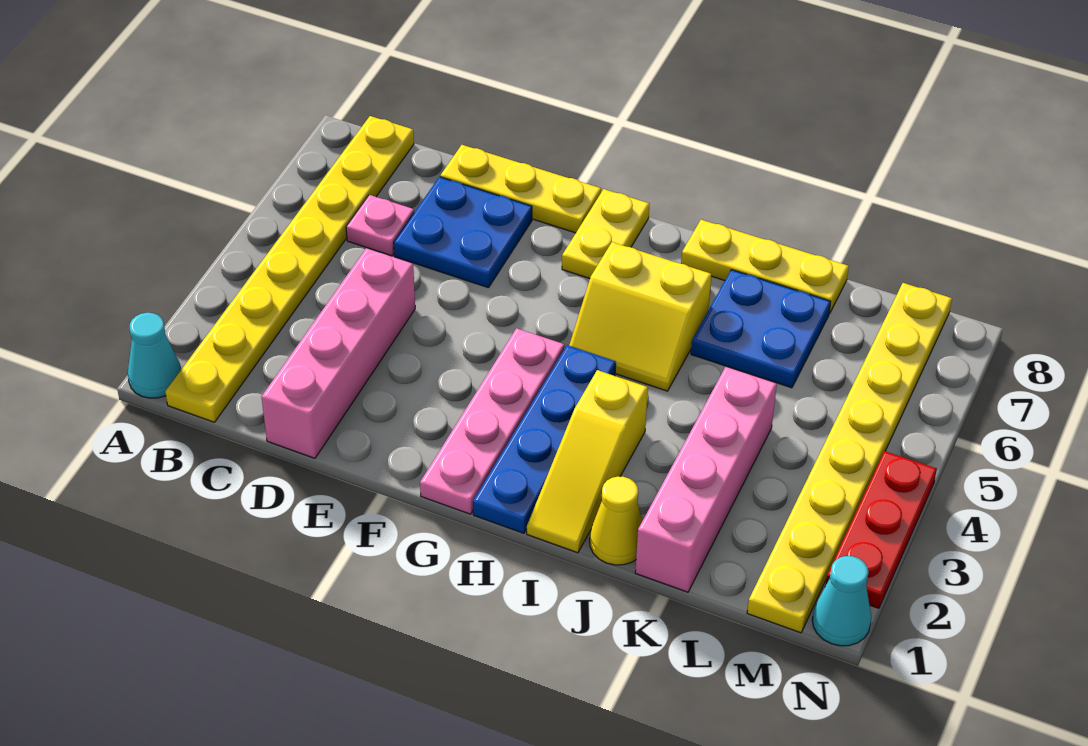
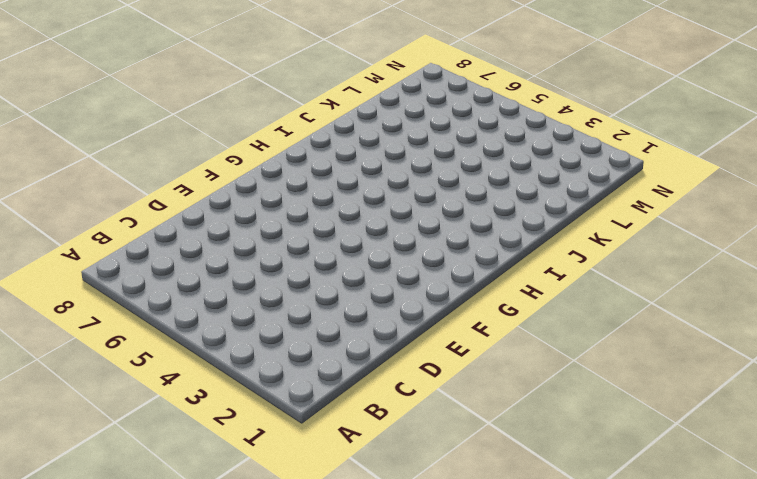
none -> cyan cone A1 level 1
none -> yellow plate B1:B8 level 1
none -> pink plate C6 level 1

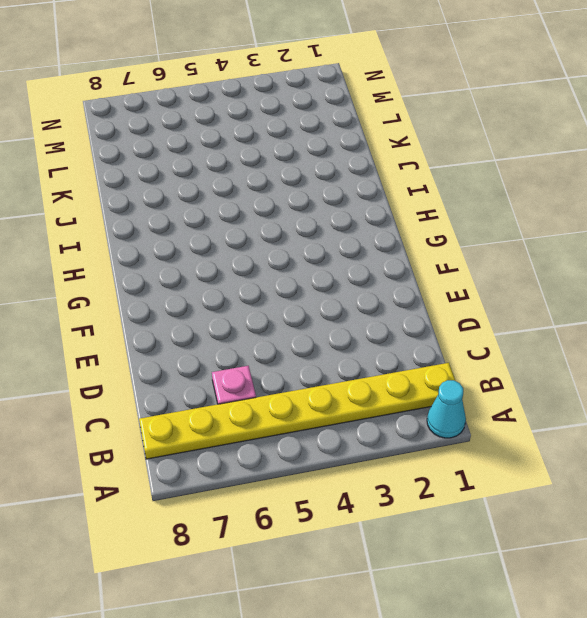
none -> pink brick D1:D4 level 1
none -> blue plate D6:E7 level 1
none -> yellow plate D8:F8 level 1

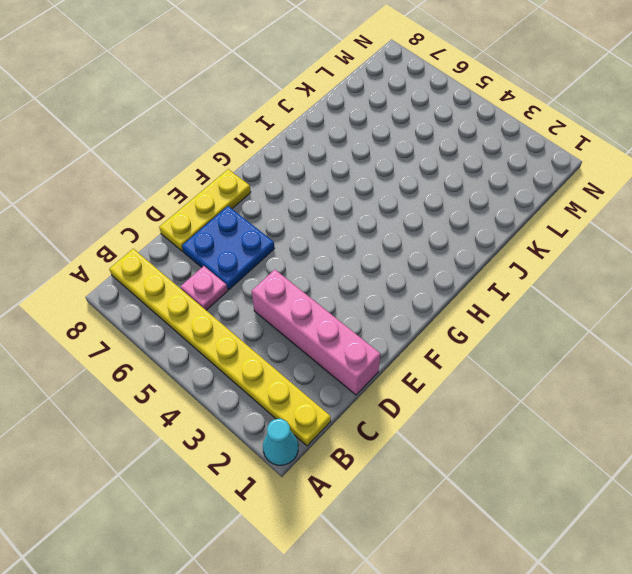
none -> pink plate G1:G4 level 1
none -> yellow plate G7:G8 level 1
none -> blue plate H1:H4 level 1

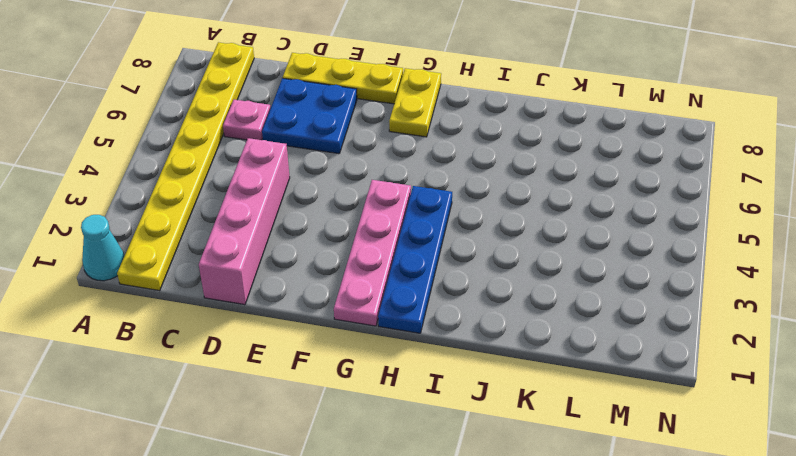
none -> yellow slope H5:I6 level 1 top 6
none -> yellow slope I1:I3 level 1 top 3
none -> yellow plate I8:K8 level 1

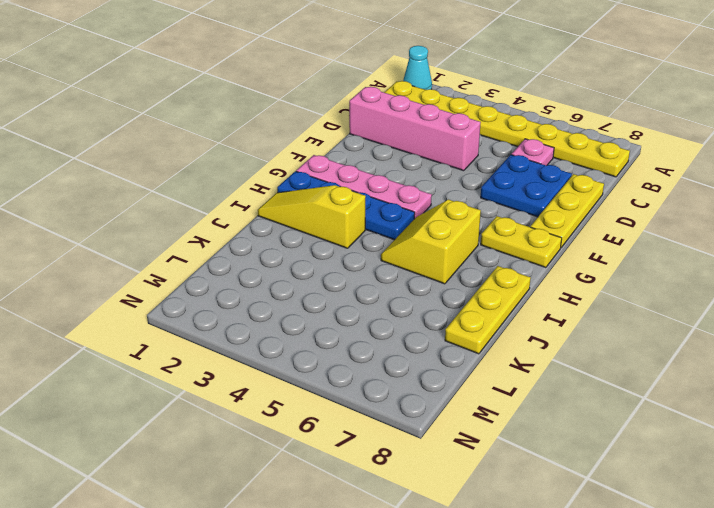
none -> yellow cone J1 level 1
none -> blue plate J6:K7 level 1
none -> pink brick K1:K4 level 1

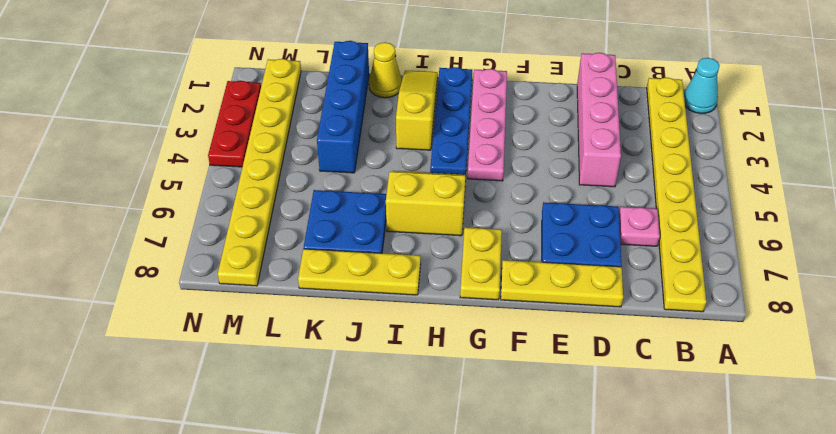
blue brick K1:K4 level 1 -> pink brick K1:K4 level 1
none -> cyan cone N1 level 1

